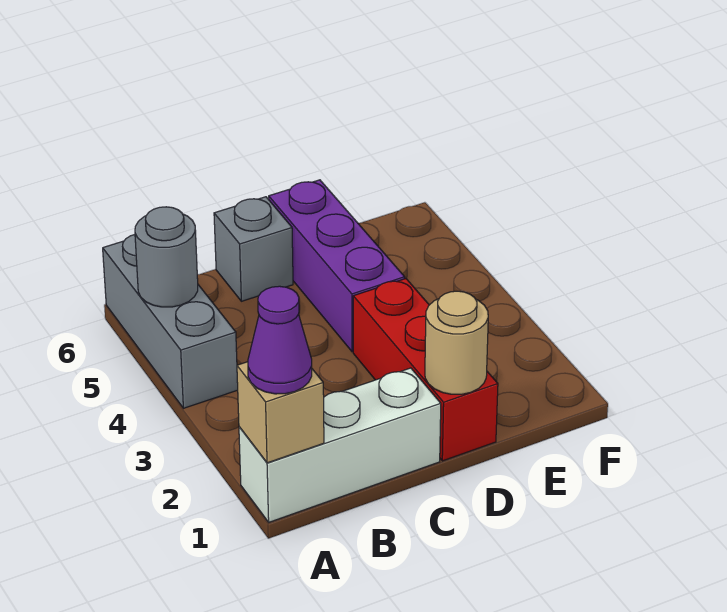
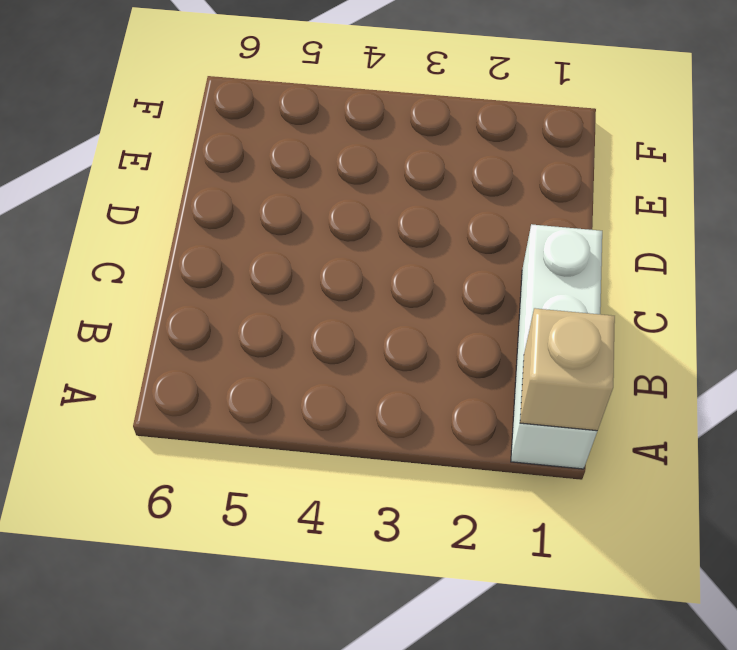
none -> grey brick A4:A6 level 1
none -> grey brick C6 level 1

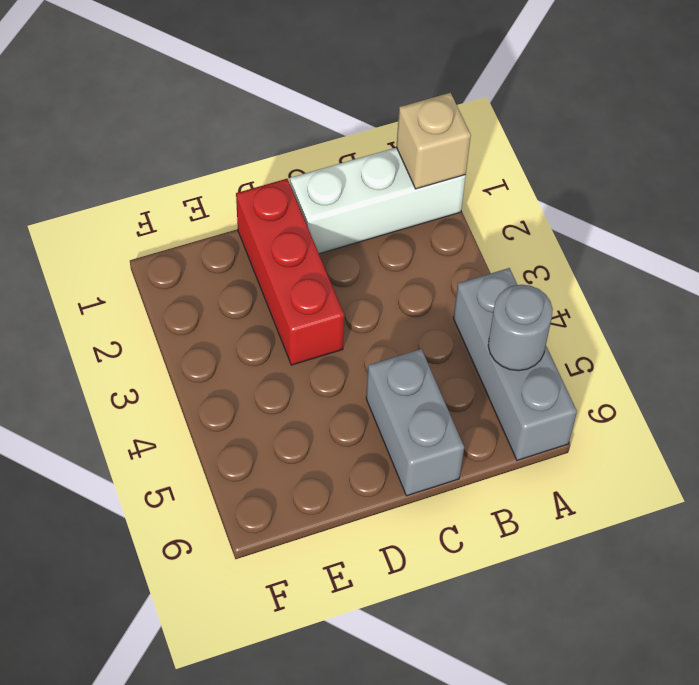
grey brick C5:C6 level 1 -> grey brick C6 level 1
none -> purple brick D4:D6 level 1
none -> tan round brick D1 level 2

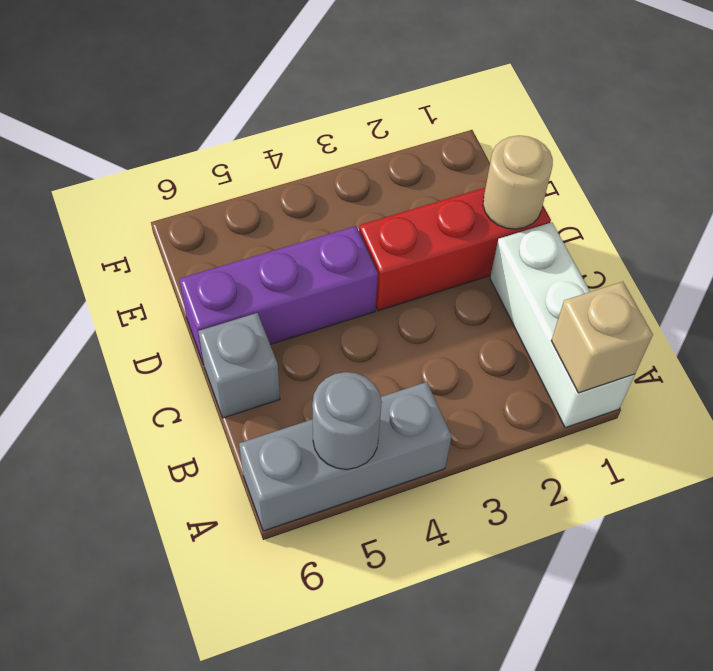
none -> purple cone A1 level 3

